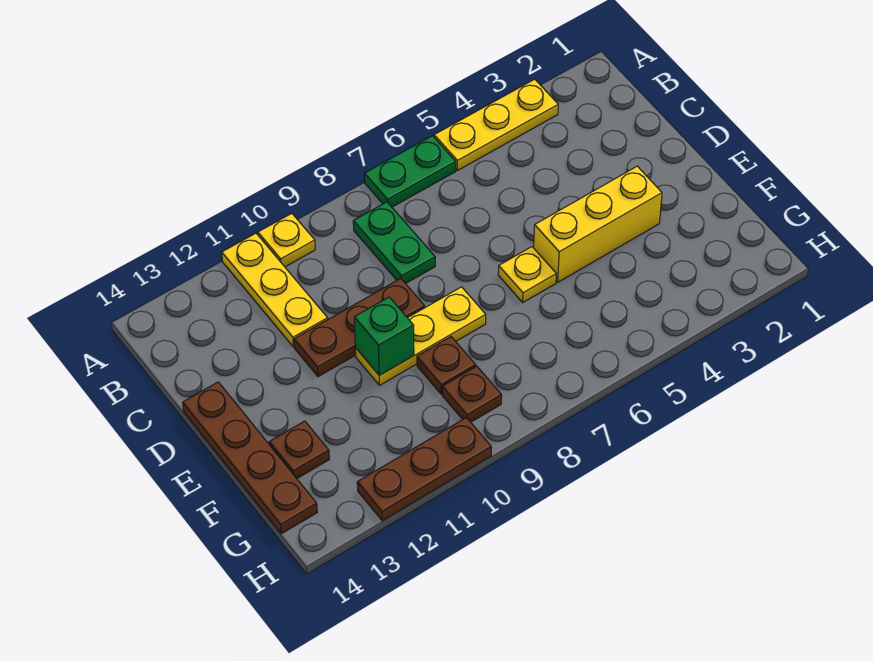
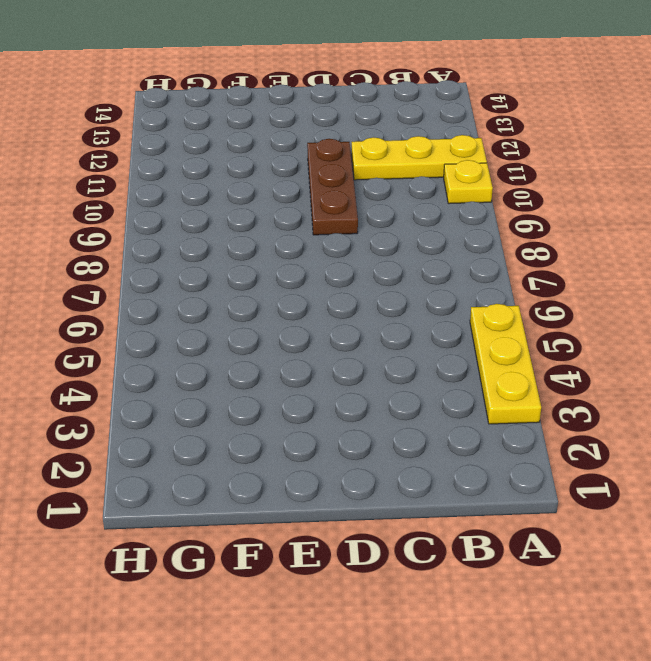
none -> green plate A6:A7 level 1
none -> green plate B8:C8 level 1
none -> brown plate D14:G14 level 1

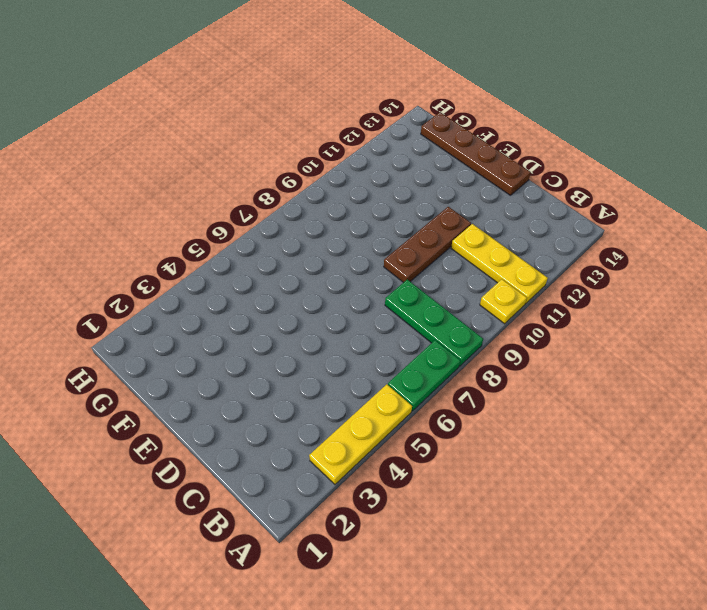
green plate A8:C8 level 1 -> green plate B8:C8 level 1
none -> yellow brick E3:E5 level 1
none -> yellow plate E6 level 1
none -> yellow plate E8:E10 level 1

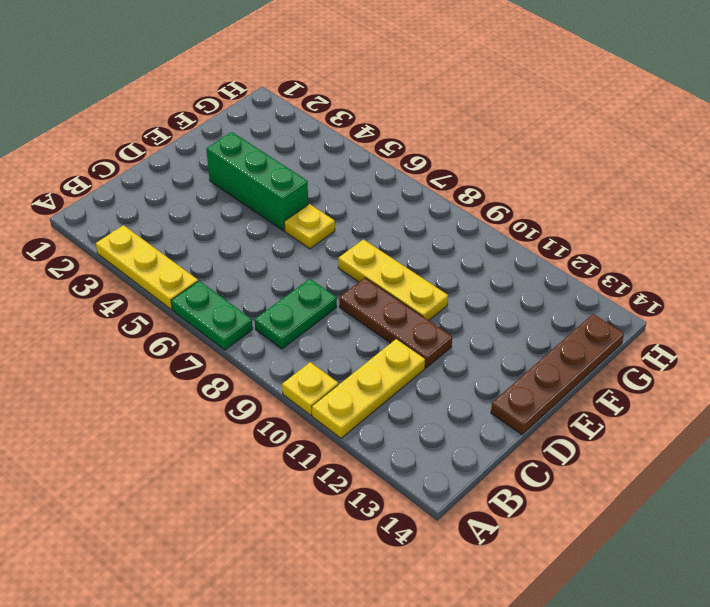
green brick E3:E5 level 1 -> yellow brick E3:E5 level 1
none -> brown plate F9 level 1
none -> brown plate F13 level 1
none -> brown plate G9 level 1

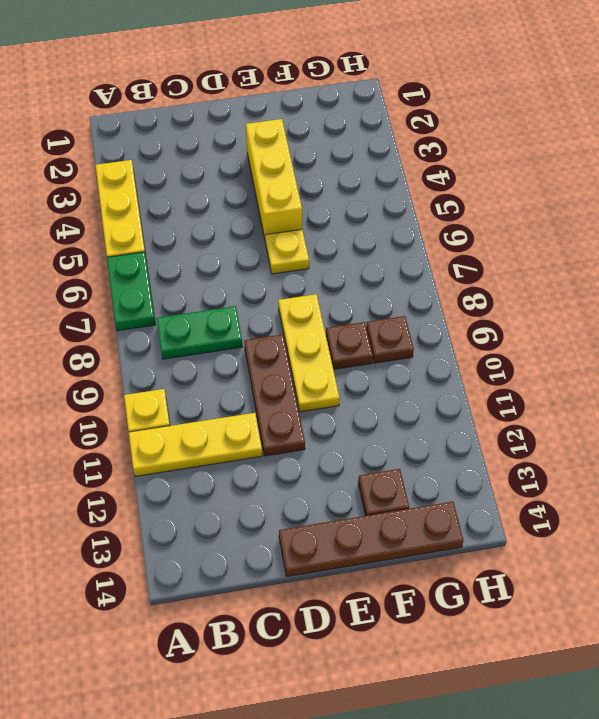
none -> brown plate H10:H12 level 1
none -> green brick E10 level 2

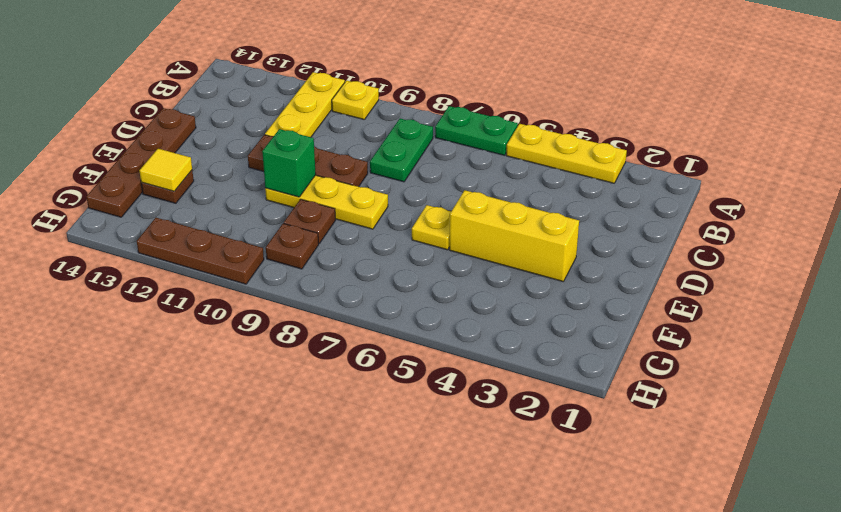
yellow tile F13 level 2 -> none

